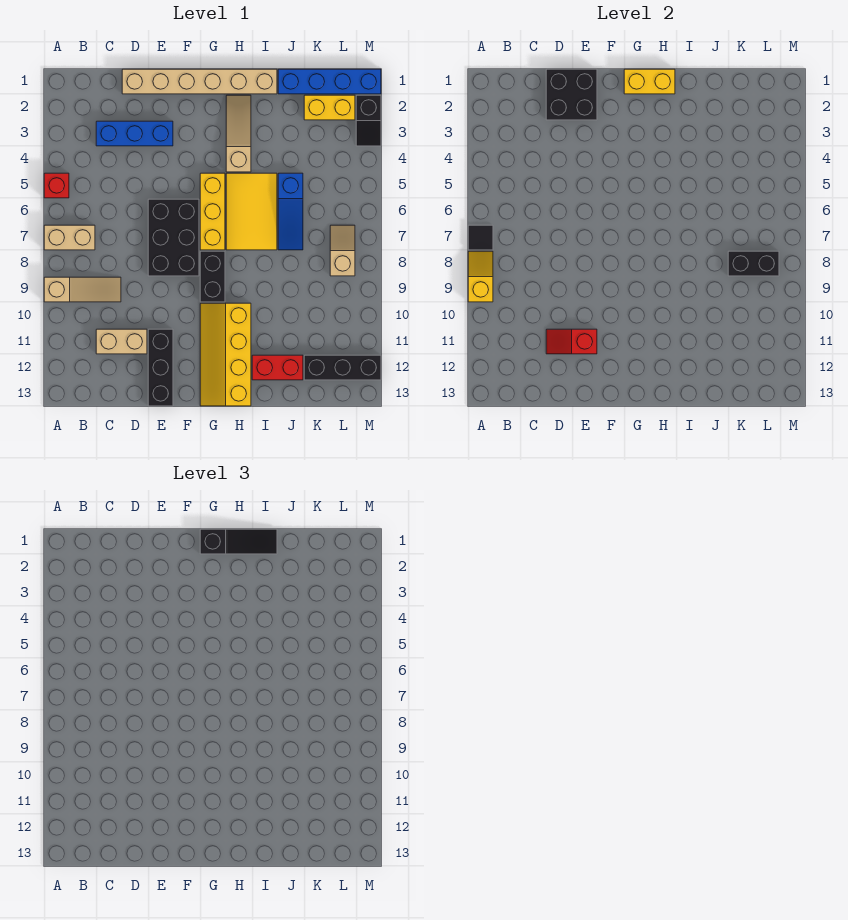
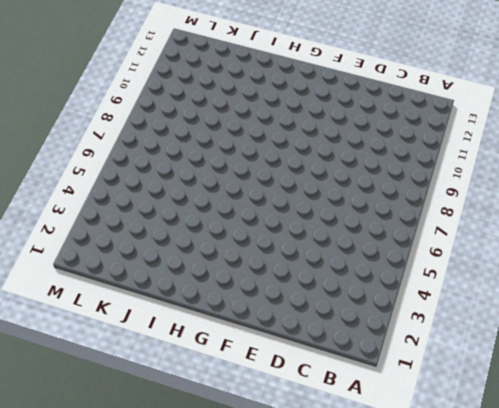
none -> red brick A5 level 1
none -> tan brick A7:B7 level 1
none -> tan slope A9:C9 level 1 top A

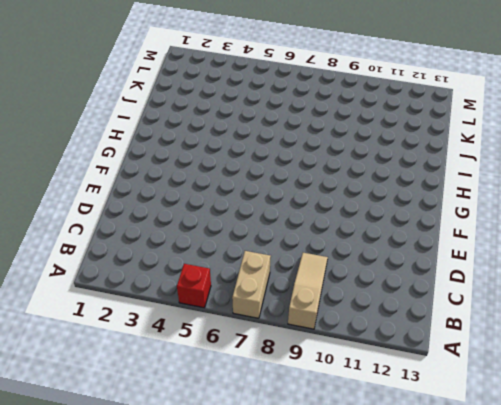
none -> blue brick C3:E3 level 1
none -> tan brick C11:D11 level 1
none -> tan brick D1:I1 level 1

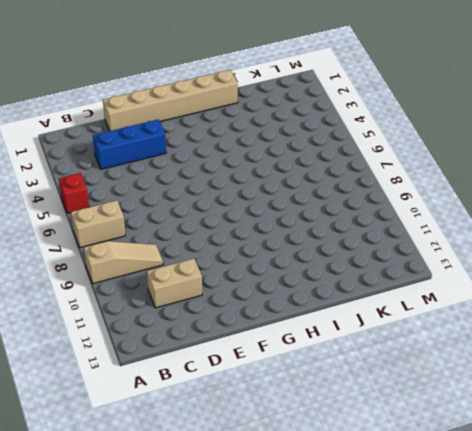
none -> black brick E6:F8 level 1
none -> black brick E11:E13 level 1
none -> yellow brick G5:G7 level 1

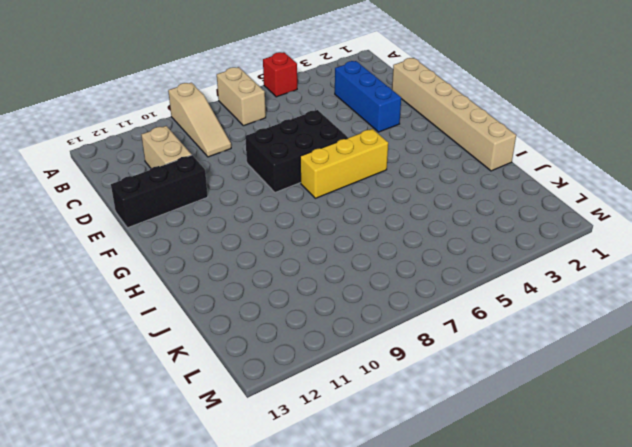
none -> black brick G8:G9 level 1
none -> yellow slope G10:H13 level 1 top H
none -> tan slope H2:H4 level 1 top 4

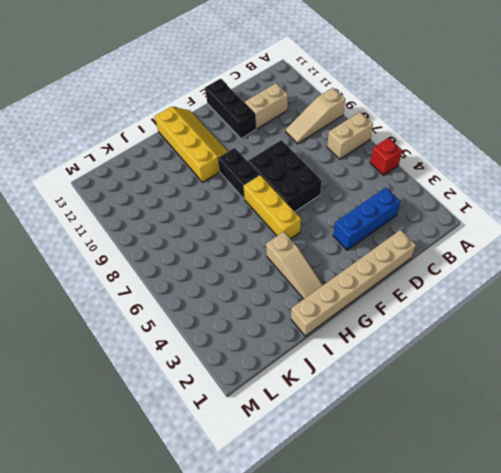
none -> yellow tile H5:I7 level 1
none -> red brick I12:J12 level 1
none -> blue brick J1:M1 level 1

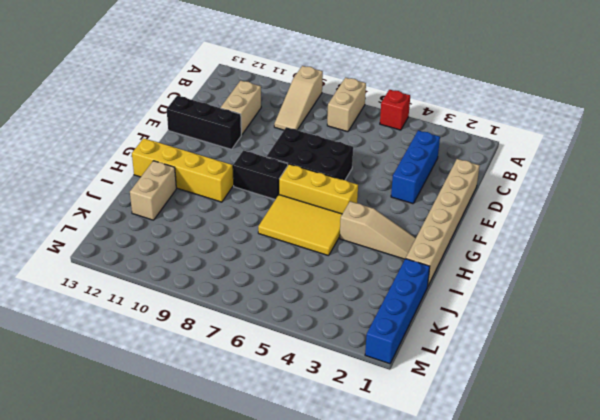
tan brick I12:J12 level 1 -> red brick I12:J12 level 1
none -> blue slope J5:J7 level 1 top 5
none -> yellow brick K2:L2 level 1
none -> black brick K12:M12 level 1

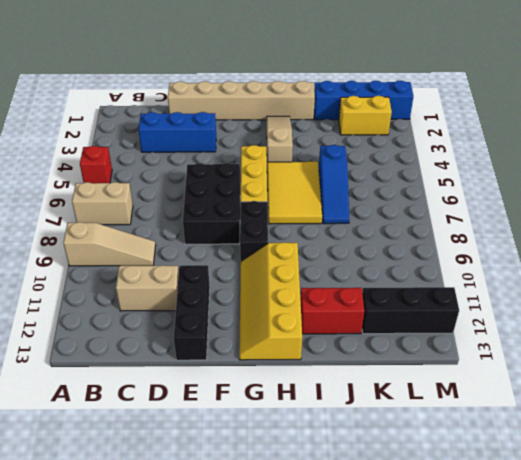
none -> tan slope L7:L8 level 1 top 8
none -> black slope M2:M3 level 1 top 2
none -> black tile A7 level 2

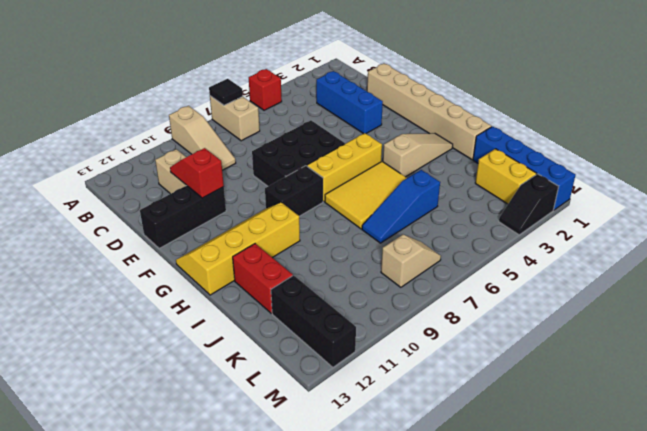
none -> yellow slope A8:A9 level 2 top 9
none -> black brick D1:E2 level 2
none -> yellow brick G1:H1 level 2

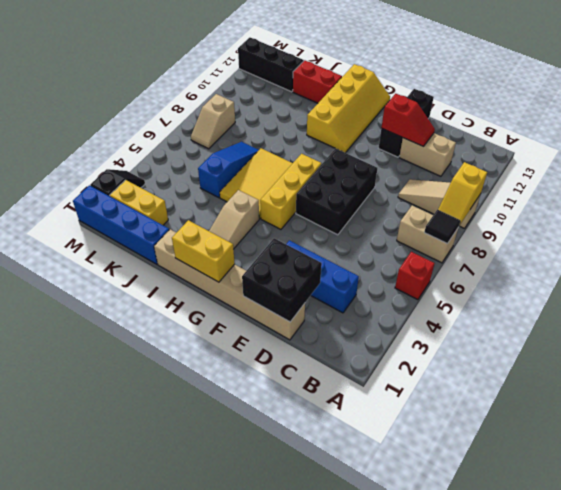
none -> black brick G8:G9 level 1
none -> black brick K8:L8 level 2
none -> black slope G1:I1 level 3 top G

